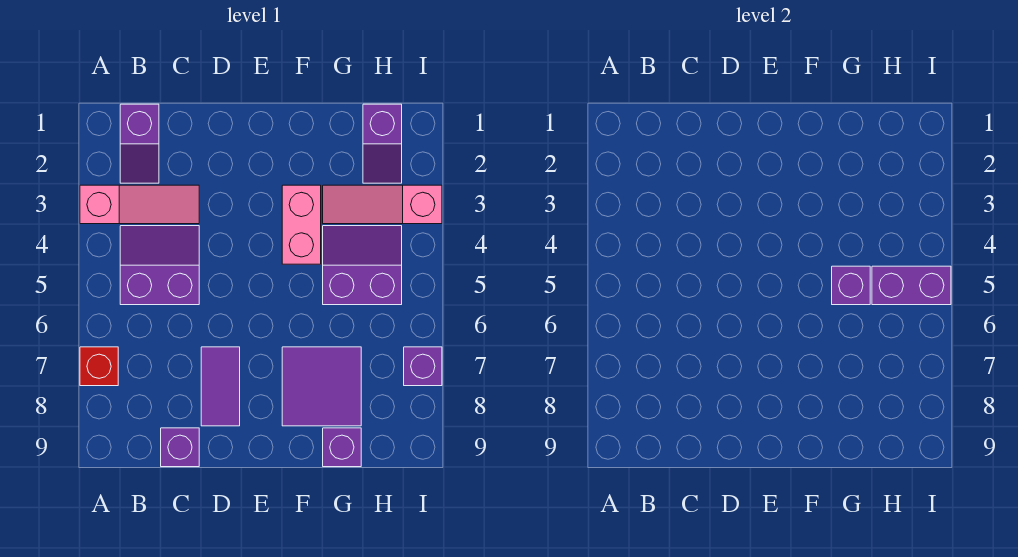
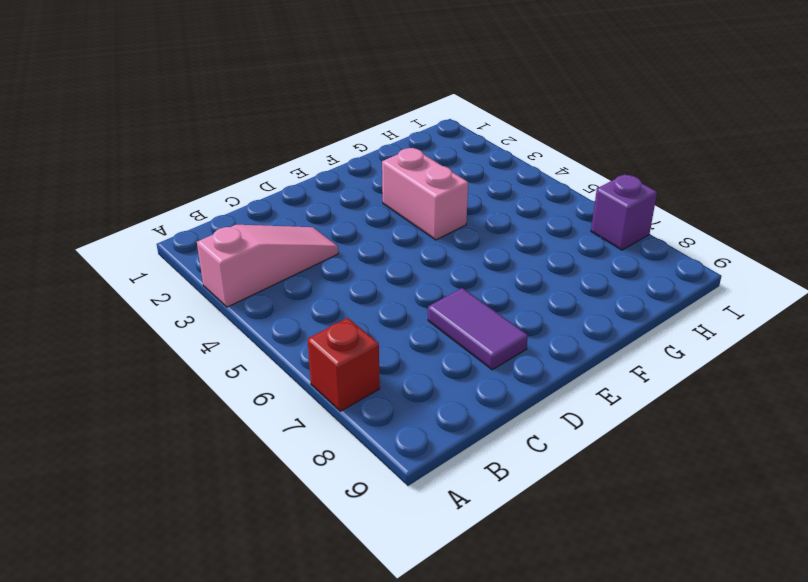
none -> purple slope B1:B2 level 1 top 1
none -> purple slope B4:C5 level 1 top 5
none -> purple brick C9 level 1

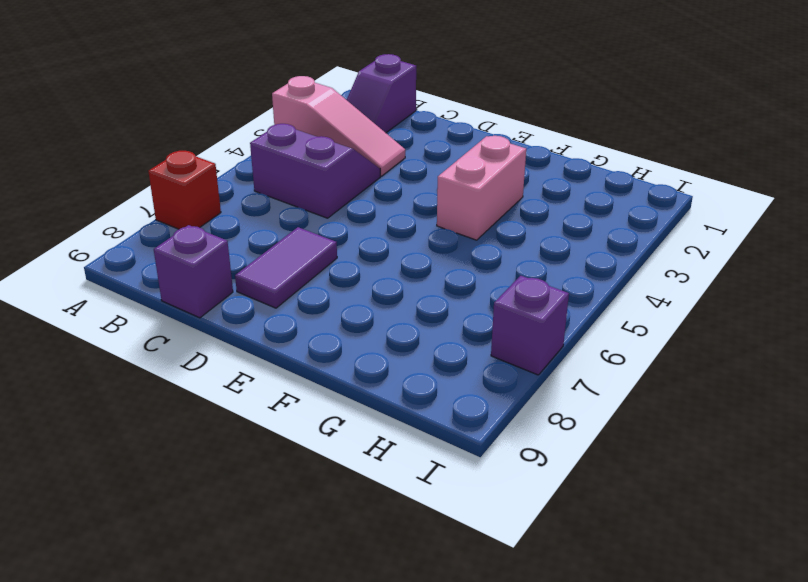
none -> purple tile F7:G8 level 1
none -> pink slope G3:I3 level 1 top I
none -> purple slope G4:H5 level 1 top 5

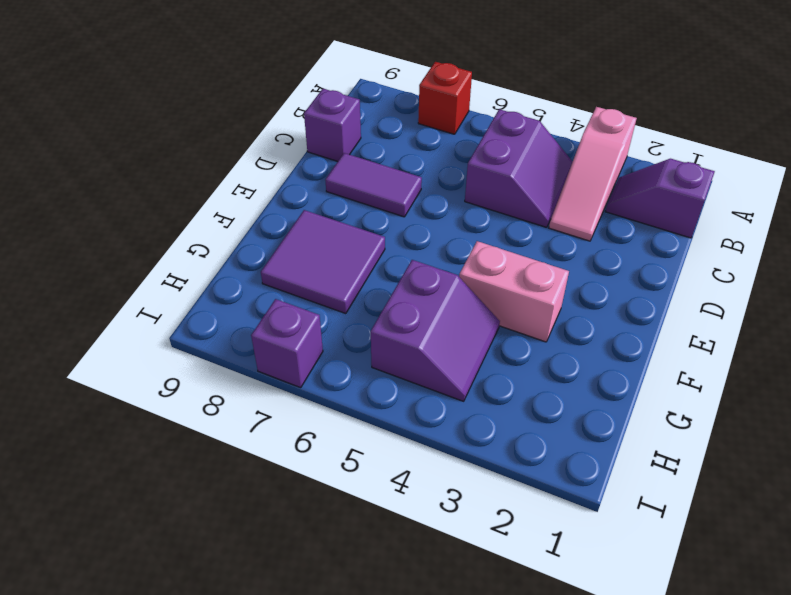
none -> pink slope G3:I3 level 1 top I
none -> purple brick G9 level 1
none -> purple slope H1:H2 level 1 top 1

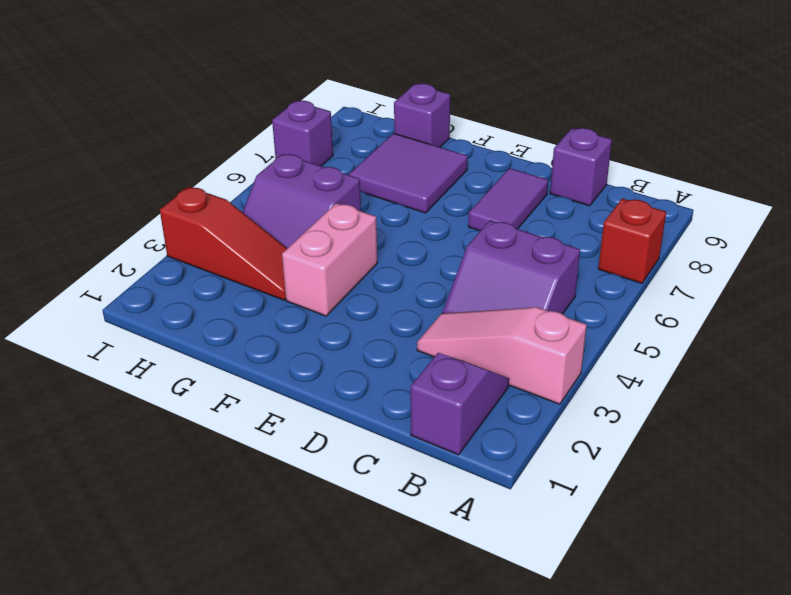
red slope G3:I3 level 1 top I -> pink slope G3:I3 level 1 top I
none -> purple slope H1:H2 level 1 top 1
none -> purple brick G5 level 2
none -> purple brick H5:I5 level 2

